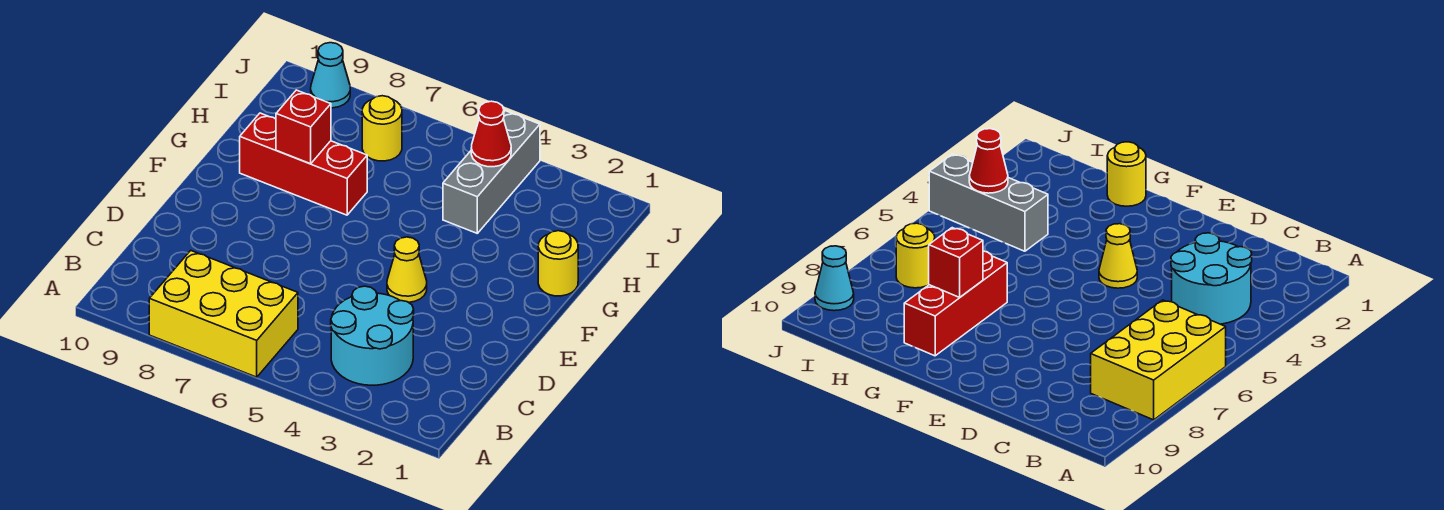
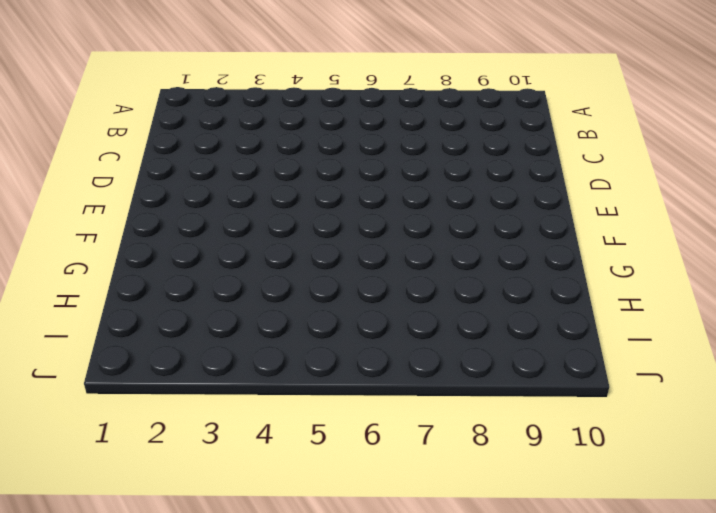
none -> yellow brick A6:B8 level 1
none -> cyan round brick B3:C4 level 1

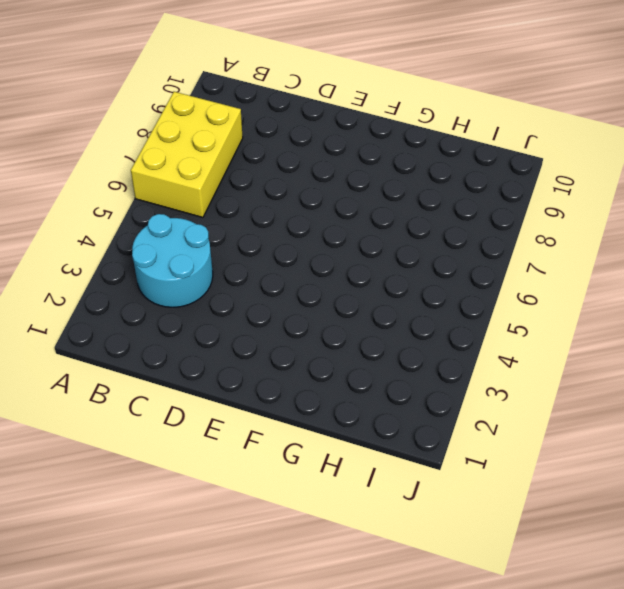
none -> yellow cone E4 level 1
none -> yellow round brick G1 level 1

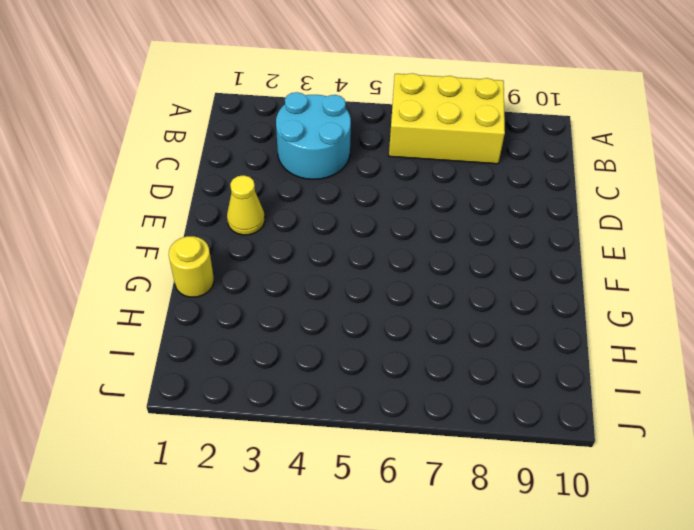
yellow cone E2 level 1 -> yellow cone E4 level 1
none -> red brick G7:G9 level 1
none -> grey brick H4:J4 level 1

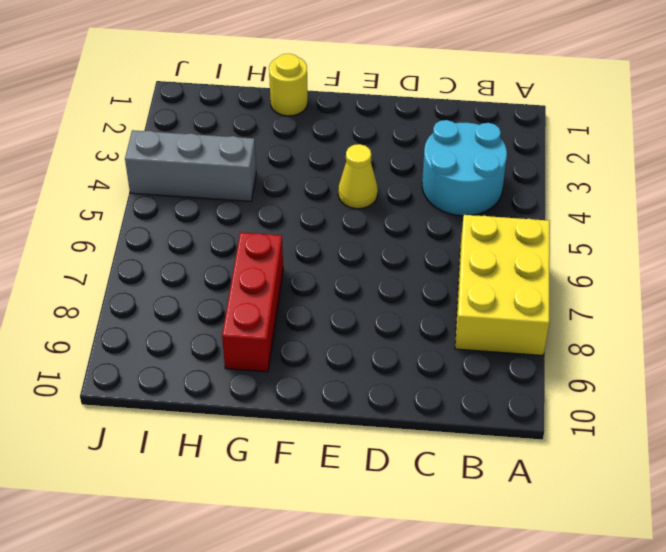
none -> yellow round brick I7 level 1
none -> cyan cone J9 level 1

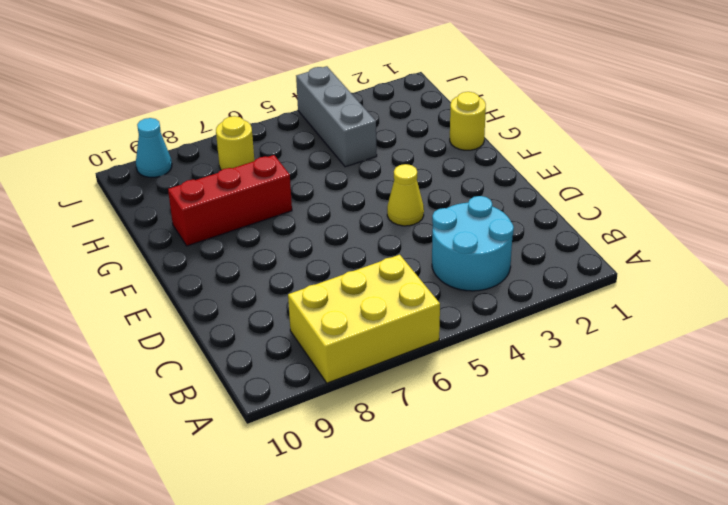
none -> red brick G8 level 2
none -> red cone I4 level 2

